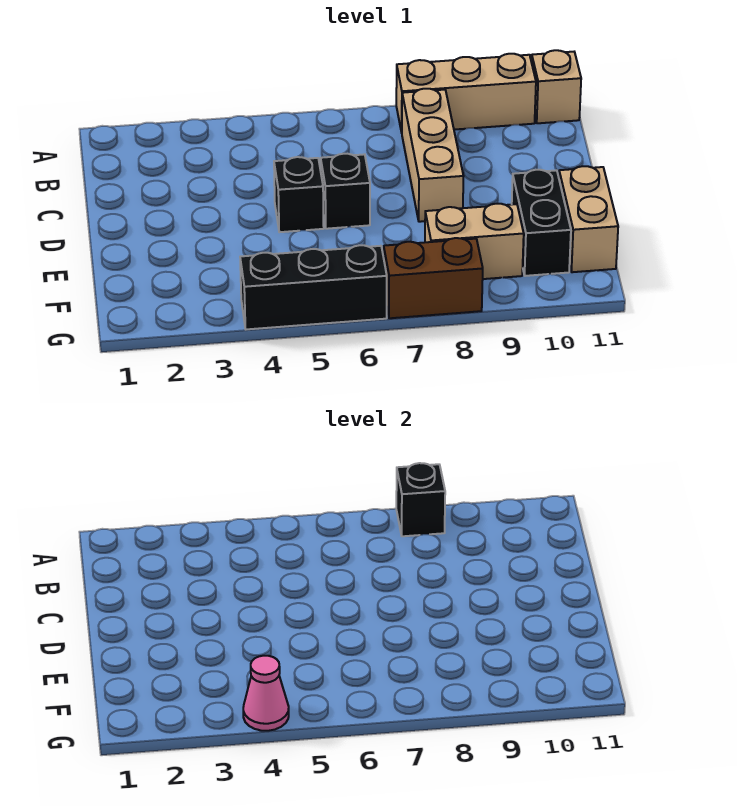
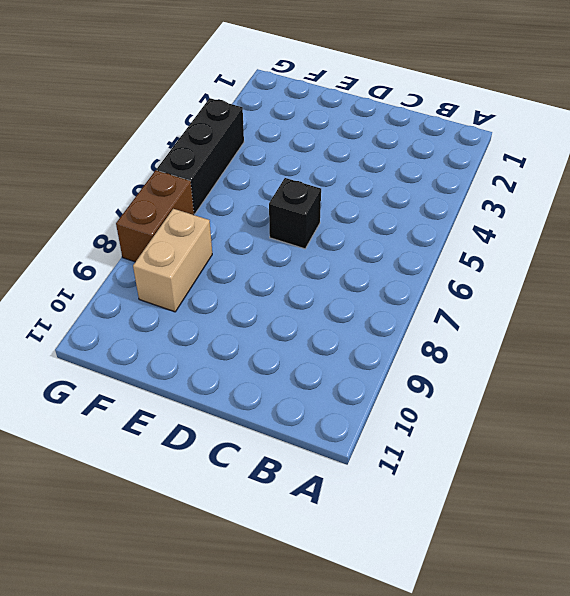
none -> tan brick A8:A10 level 1
none -> tan brick A11 level 1
none -> tan brick B8:D8 level 1

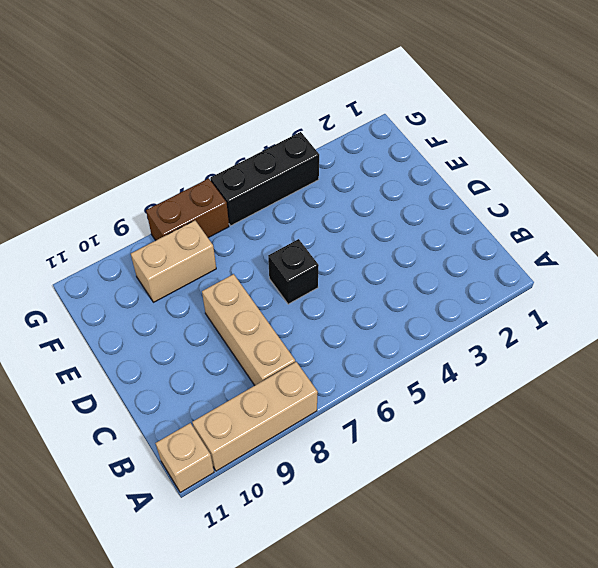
none -> black brick D5 level 1
none -> black brick E10:F10 level 1
none -> tan brick E11:F11 level 1

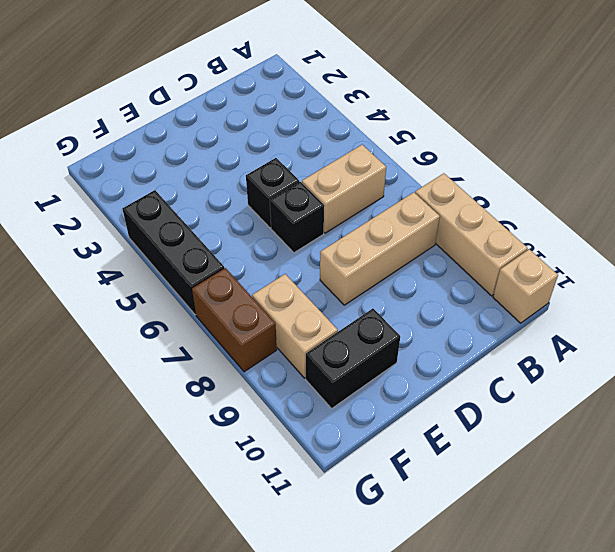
tan brick B6:C6 level 1 -> tan brick E11:F11 level 1
none -> black brick A8 level 2
none -> pink cone G4 level 2

